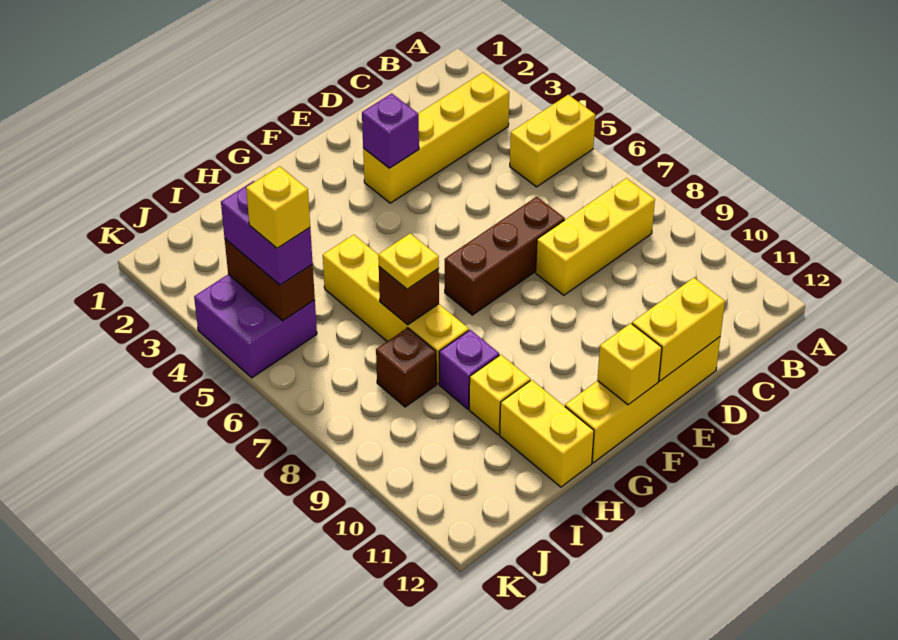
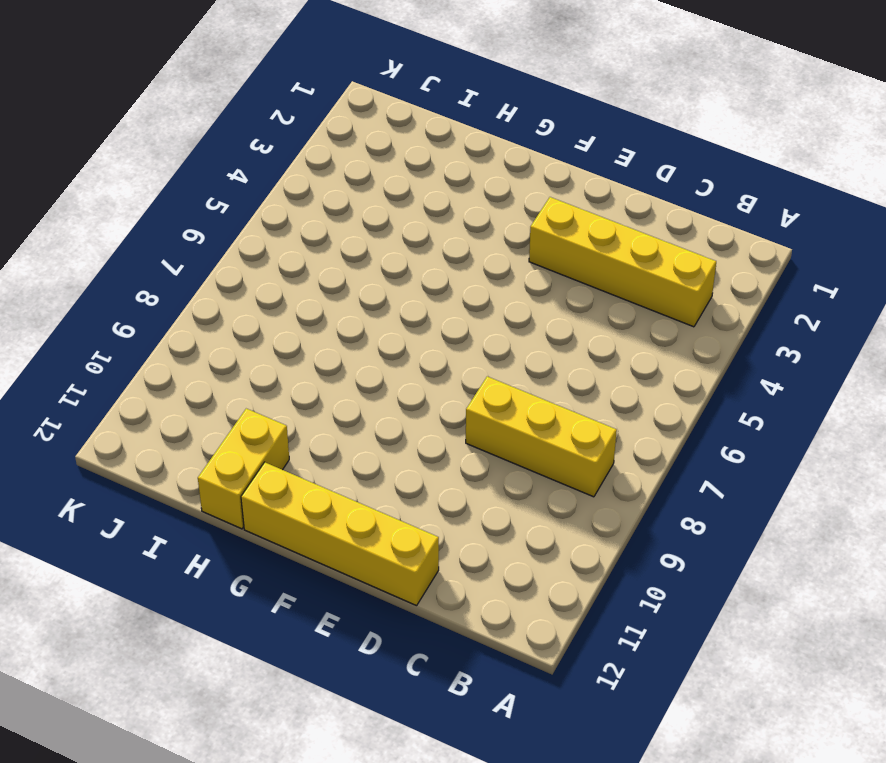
none -> yellow brick A5:B5 level 1
none -> brown brick D7:F7 level 1
none -> yellow brick H5:H8 level 1

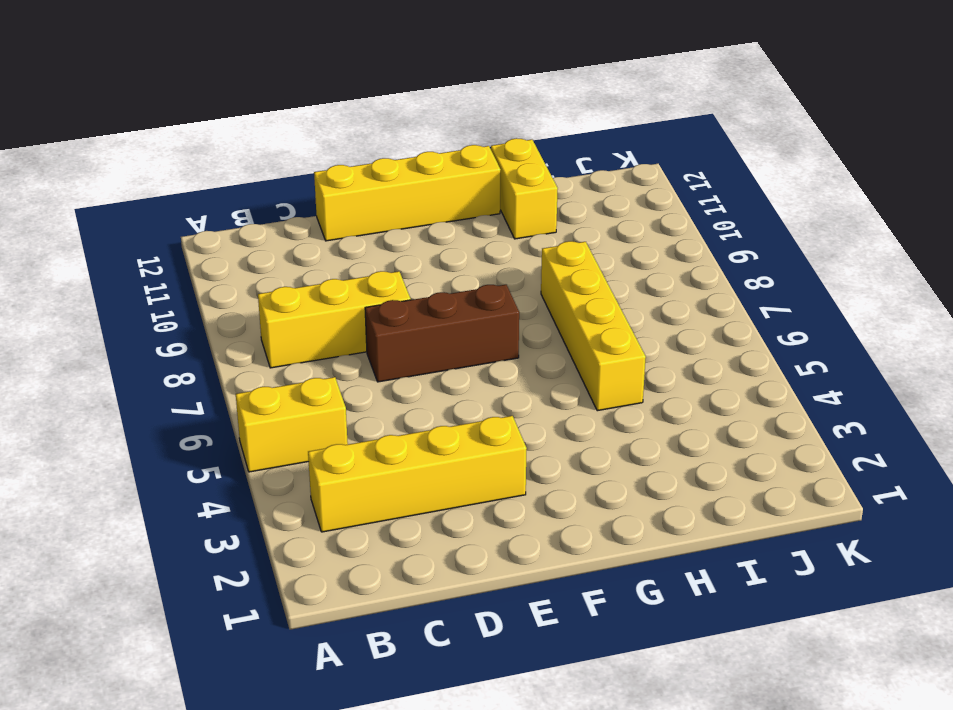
none -> purple brick H9 level 1
none -> yellow brick H10 level 1
none -> brown brick I8 level 1

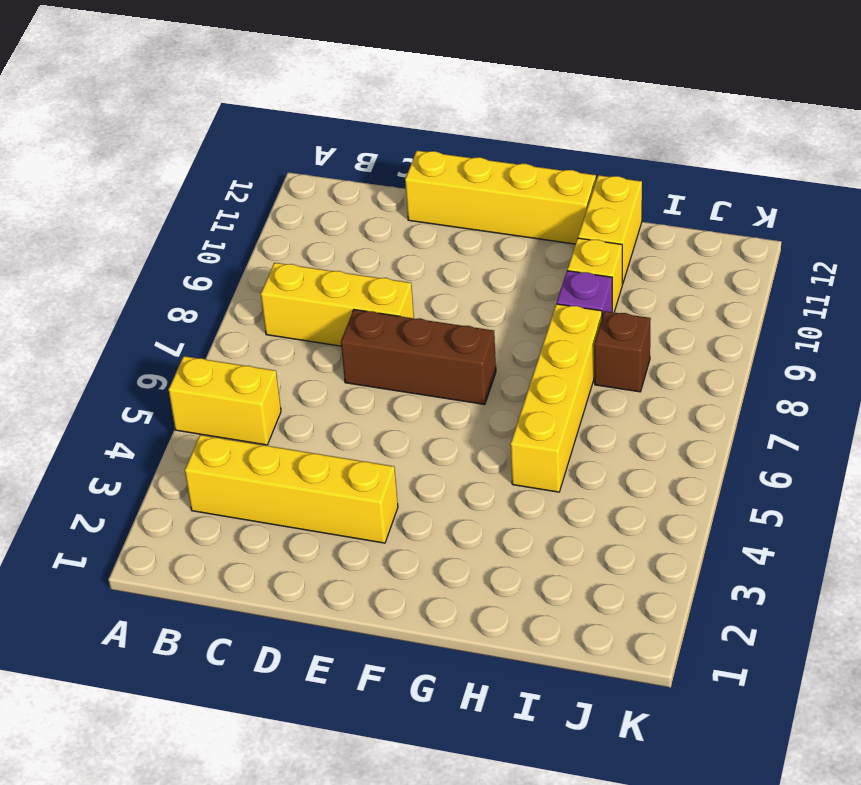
none -> purple brick J4:K5 level 1
none -> yellow brick D12:E12 level 2
none -> purple brick E3 level 2

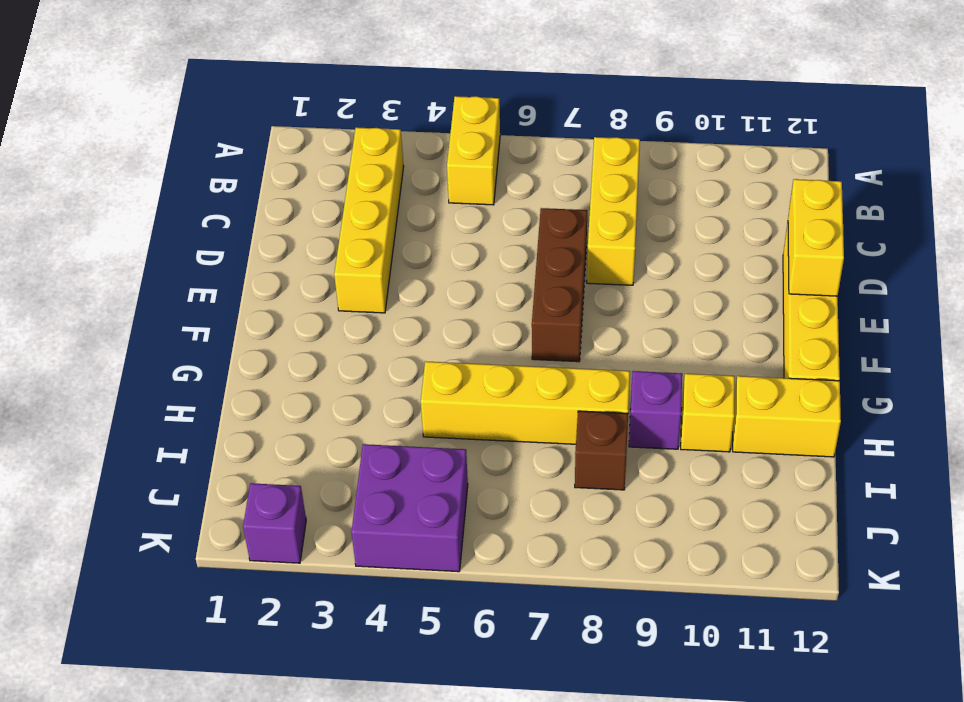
purple brick K2 level 1 -> purple brick E3 level 2
none -> yellow brick F12 level 2
none -> brown brick H7 level 2
none -> brown brick J4:J5 level 2

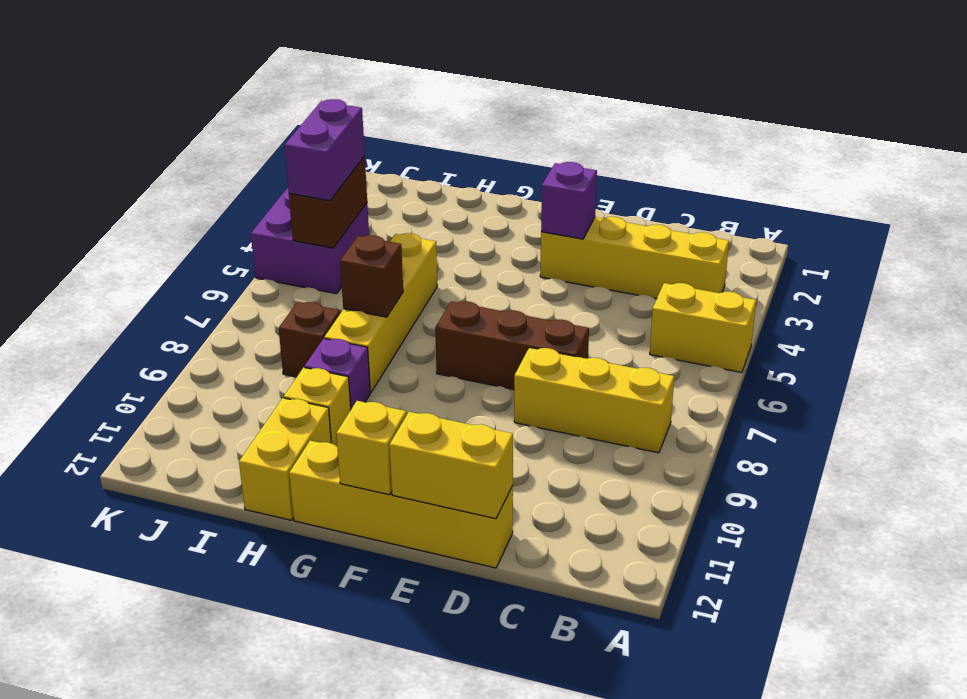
none -> yellow plate H7 level 3
none -> yellow brick J5 level 4

